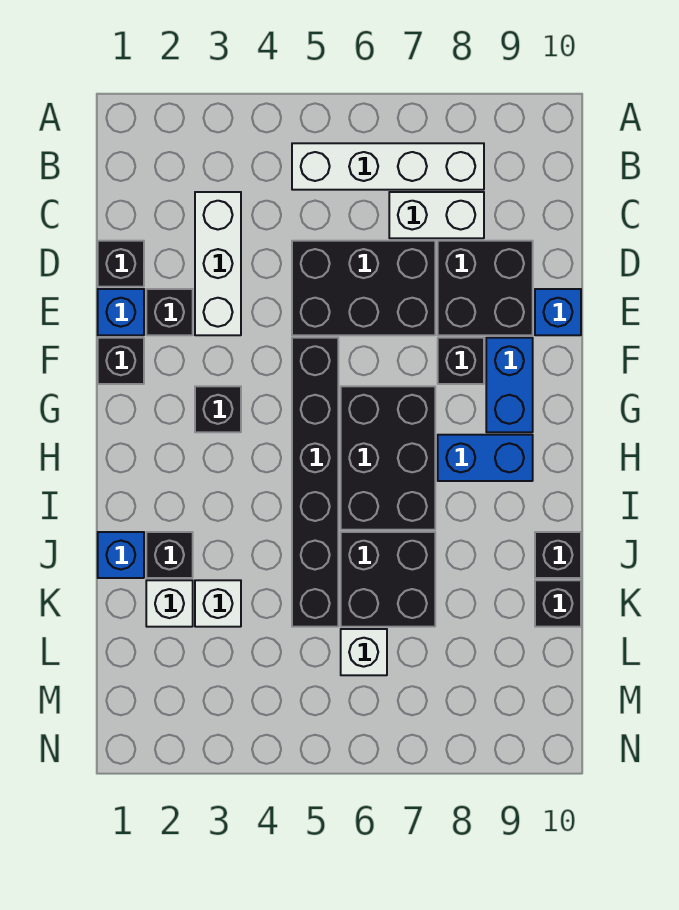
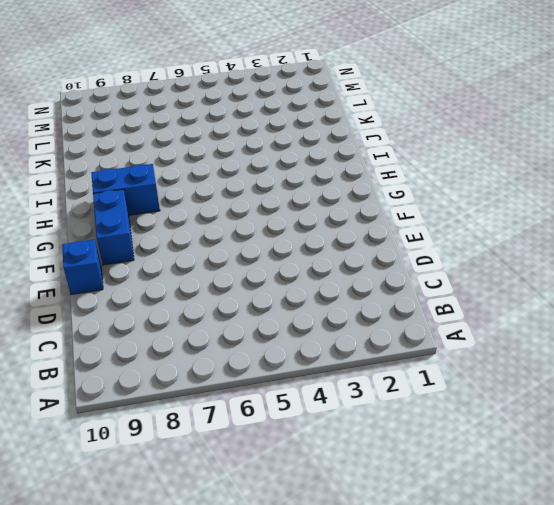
none -> white brick B5:B8 level 1
none -> white brick C3:E3 level 1
none -> white brick C7:C8 level 1

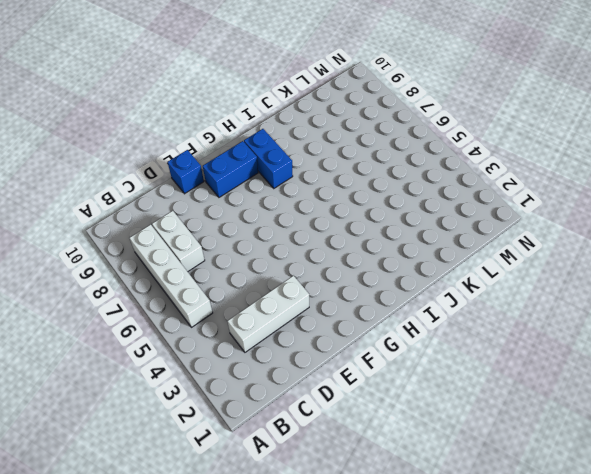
none -> black brick D1 level 1
none -> black brick D5:E7 level 1
none -> black brick D8:E9 level 1

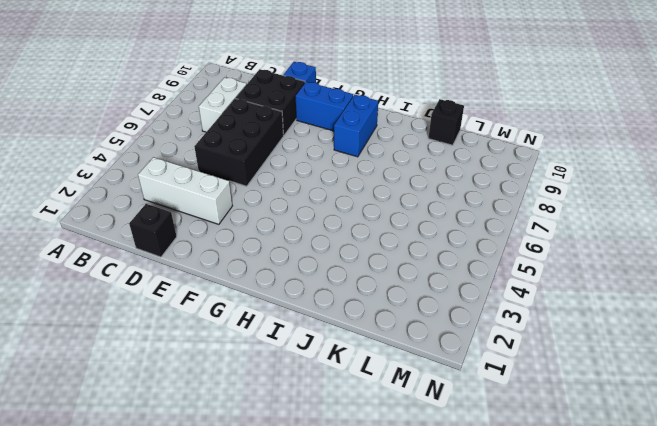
none -> white brick B5:B8 level 1
none -> blue brick E1 level 1
none -> black brick E2 level 1

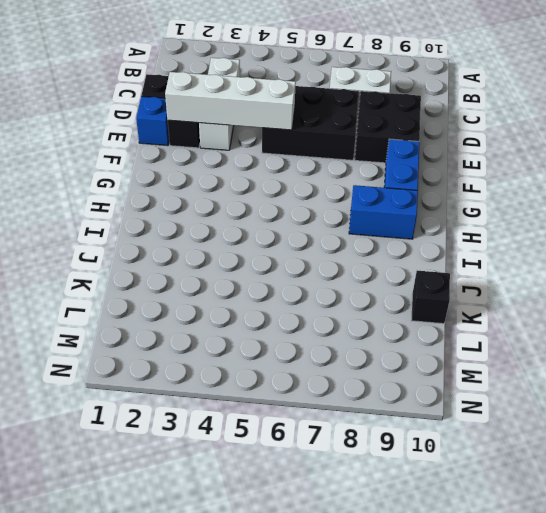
white brick E2:E5 level 2 -> white brick B5:B8 level 1
none -> blue brick E10 level 1
none -> black brick F1 level 1
none -> black brick F5:K5 level 1

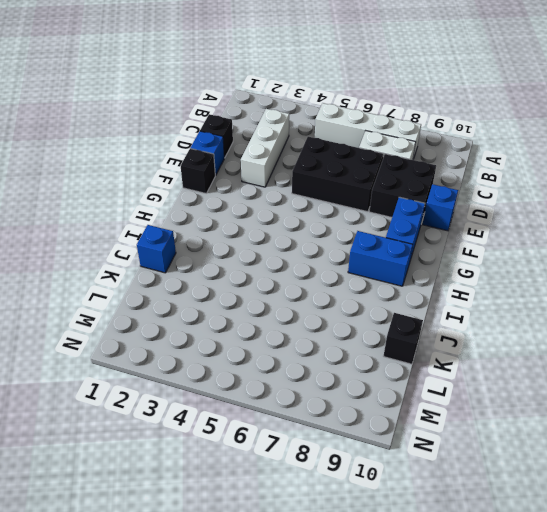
none -> black brick E2 level 1
none -> black brick F5:K5 level 1
none -> black brick F8 level 1

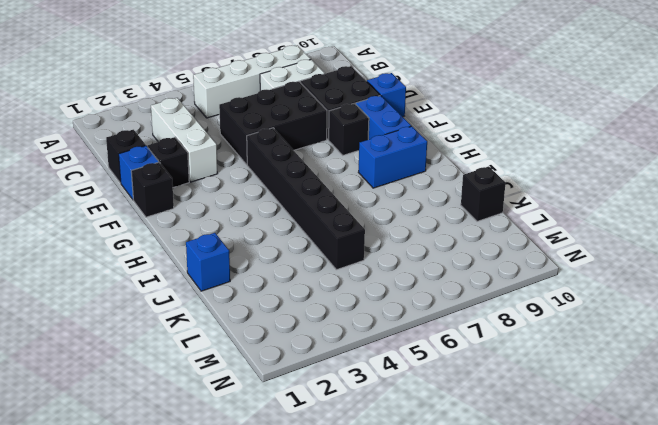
none -> black brick G3 level 1
none -> black brick G6:I7 level 1
none -> black brick J2 level 1

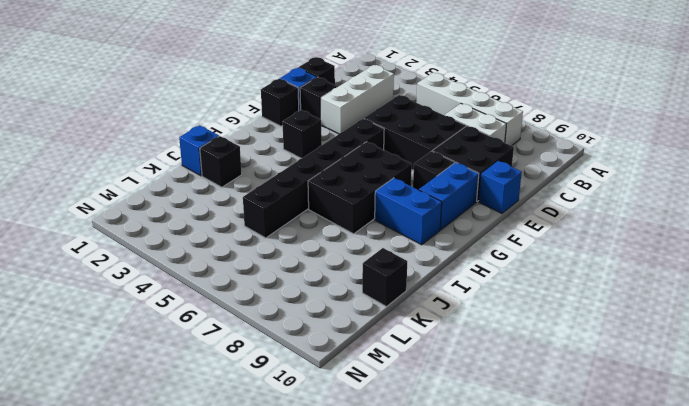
none -> black brick J6:K7 level 1
none -> black brick J10 level 1
none -> white brick K2 level 1

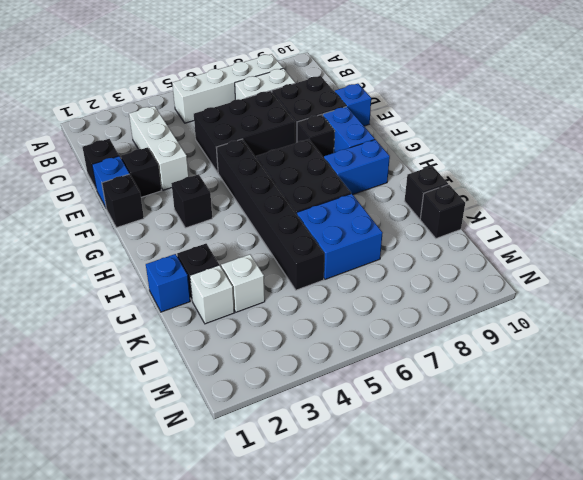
blue brick J6:K7 level 1 -> black brick J6:K7 level 1
none -> white brick L6 level 1

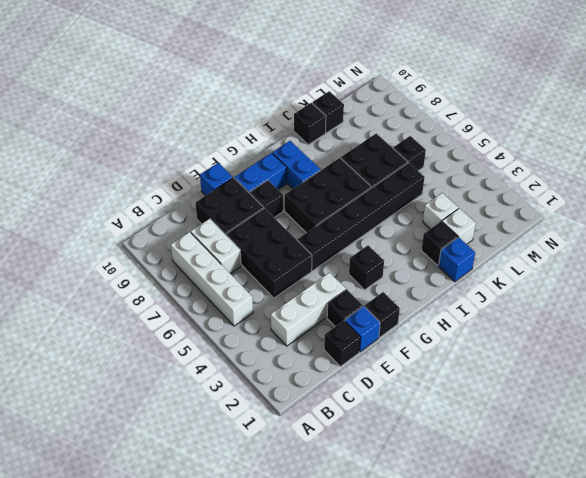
black brick L6 level 1 -> white brick L6 level 1

